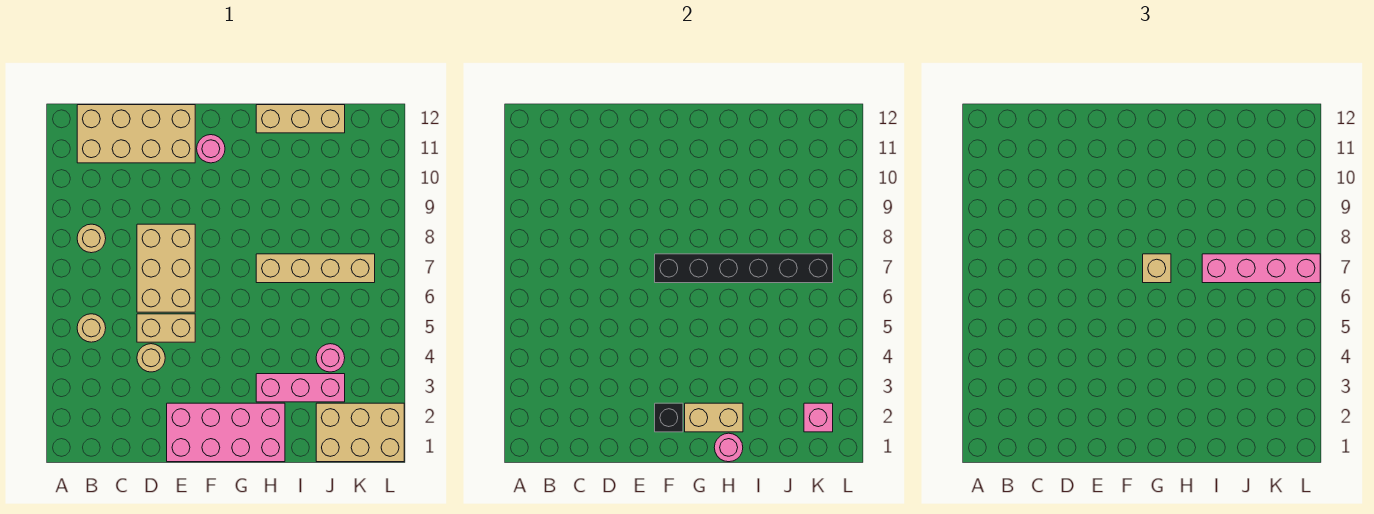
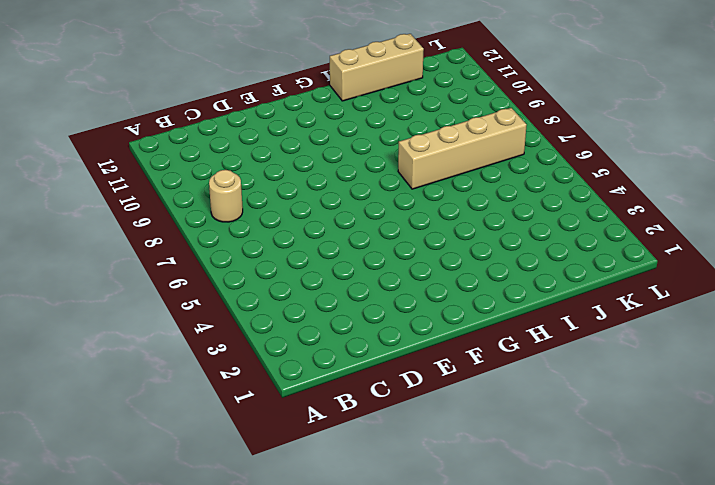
none -> tan round brick B5 level 1
none -> tan brick B11:E12 level 1
none -> tan round brick D4 level 1

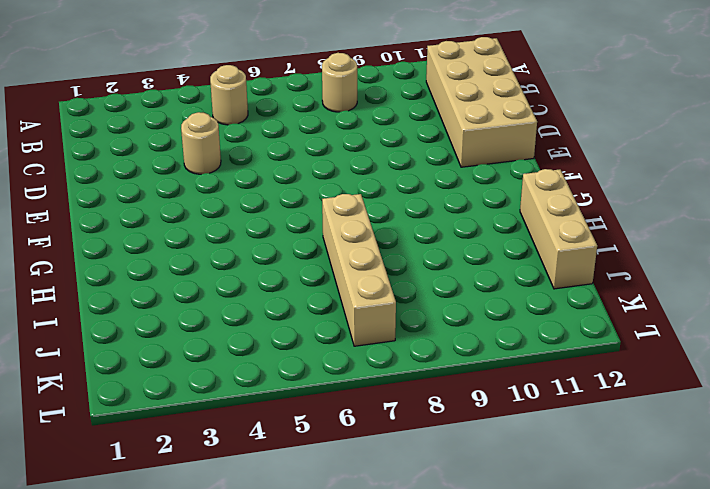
none -> tan brick D5:E5 level 1
none -> tan brick D6:E8 level 1
none -> pink brick E1:H2 level 1

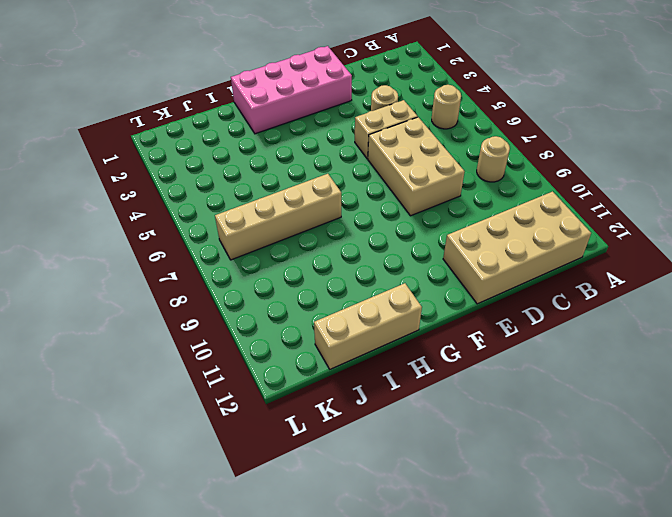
none -> pink round brick F11 level 1
none -> pink brick H3:J3 level 1
none -> tan brick J1:L2 level 1

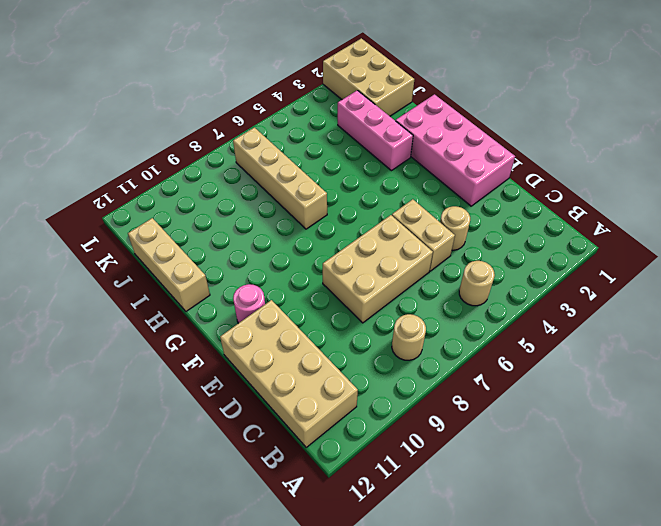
none -> pink round brick J4 level 1
none -> black brick F2 level 2
none -> black brick F7:K7 level 2

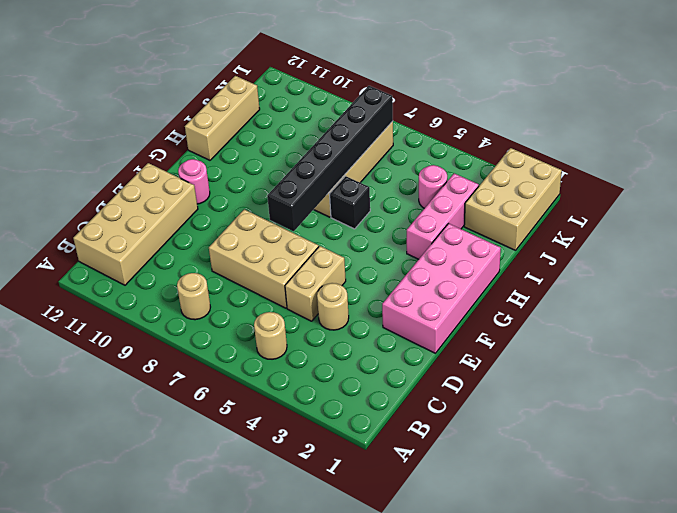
black brick H6 level 1 -> black brick F2 level 2
none -> tan brick G2:H2 level 2
none -> pink round brick H1 level 2
none -> pink brick K2 level 2

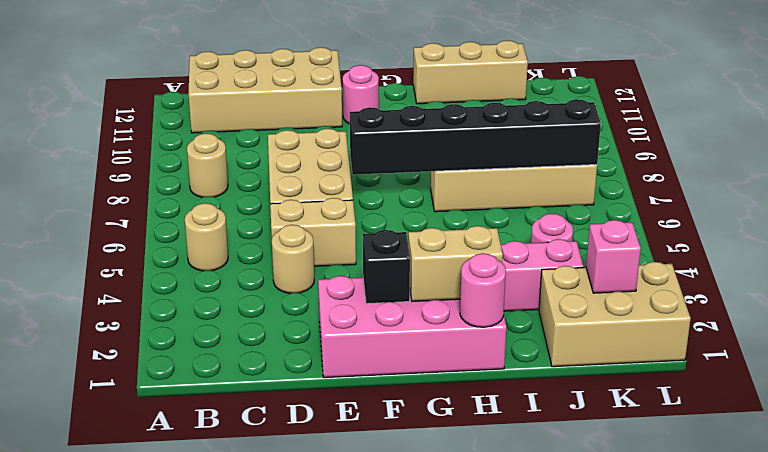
none -> tan brick G7 level 3
none -> pink brick I7:L7 level 3

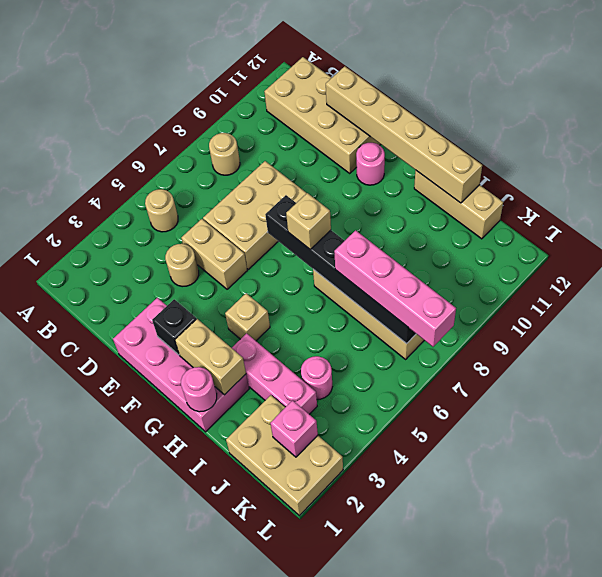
tan brick D12:I12 level 2 -> none
tan brick G4 level 1 -> none

